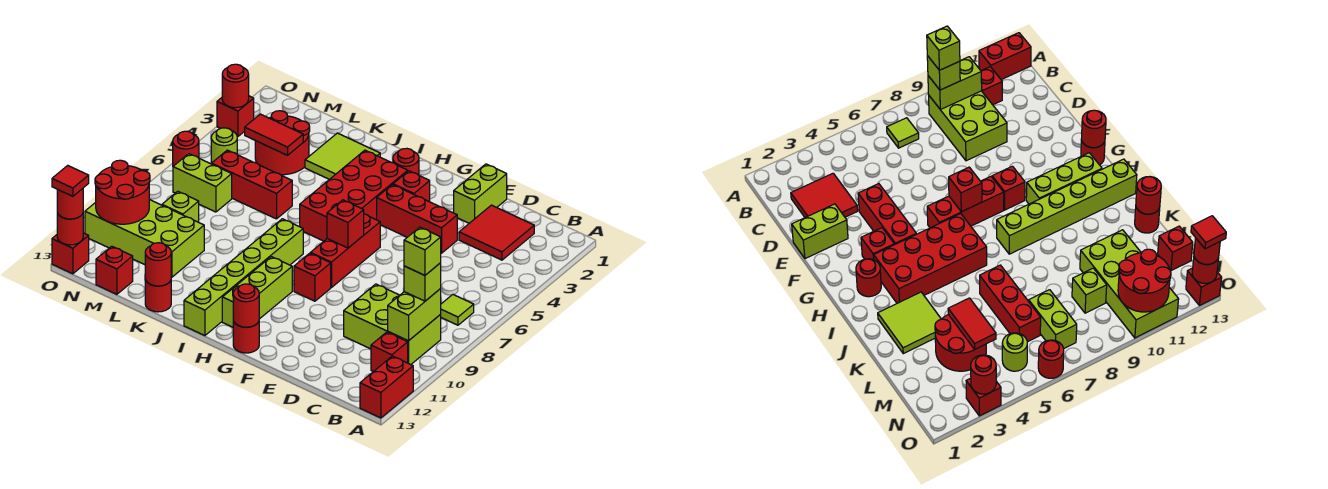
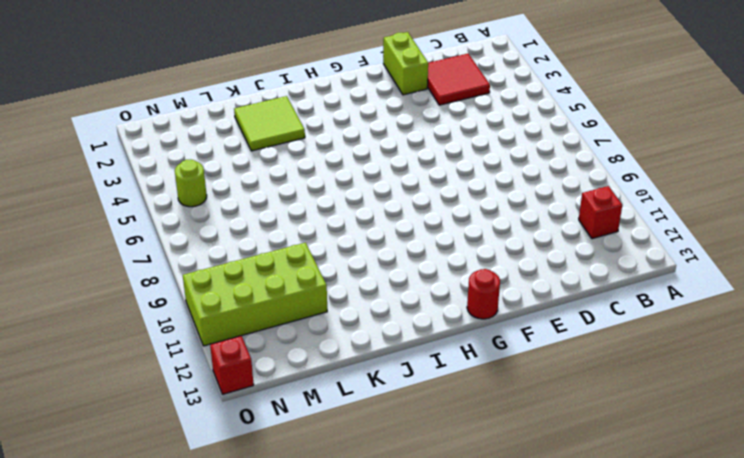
none -> red brick A12:A13 level 1
none -> lime tile B7 level 1
none -> lime brick B9:D10 level 1
none -> red brick E4:G4 level 1

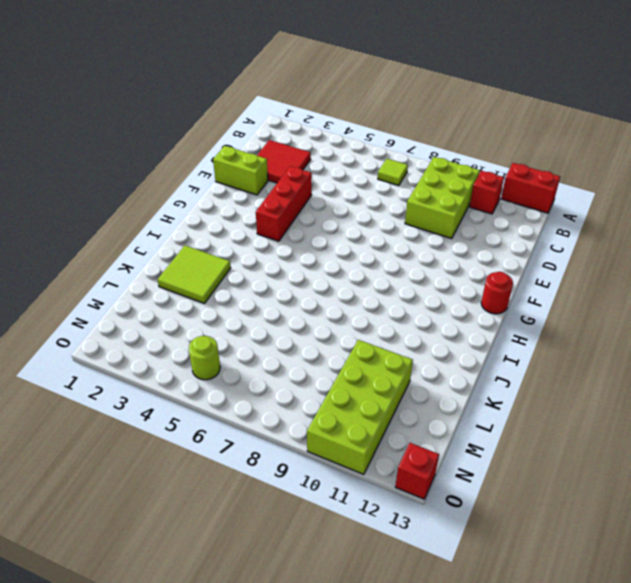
none -> red brick G3 level 1
none -> red brick G6:G8 level 1
none -> red brick G9 level 1
none -> red round brick H2 level 1

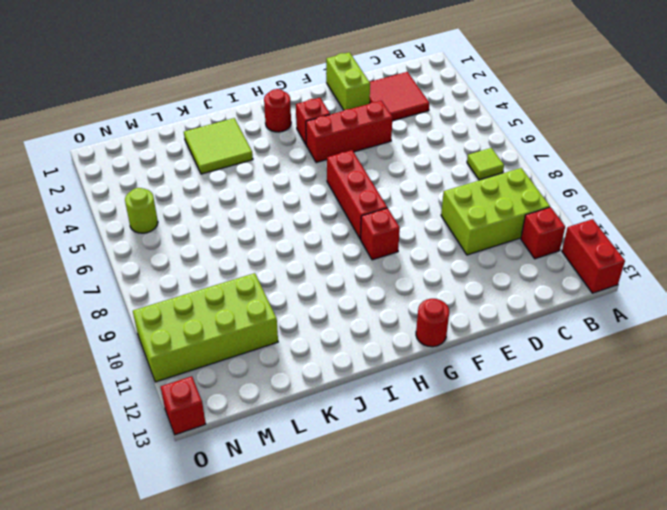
none -> red brick H3:I6 level 1
none -> lime brick H10:H12 level 1
none -> lime brick I8:I13 level 1
none -> red brick K6:M6 level 1

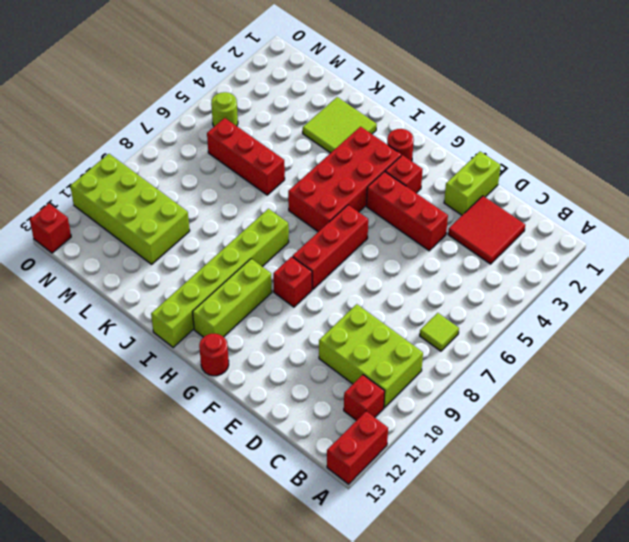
none -> red round brick K13 level 1
none -> red round brick L3:M4 level 1
none -> lime brick M7:N7 level 1
none -> lime brick M9 level 1

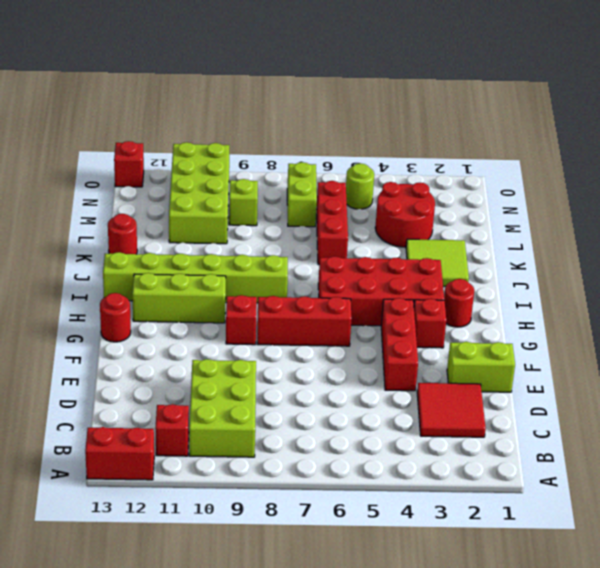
none -> lime tile B7 level 1
none -> red brick M13 level 1
none -> red brick O3 level 1
none -> red round brick O6 level 1

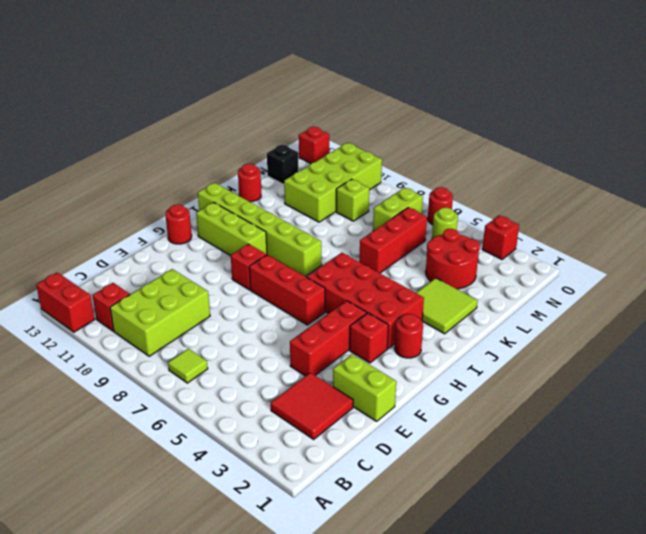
black brick M13 level 1 -> red brick M13 level 1
none -> lime brick B9:B10 level 2
none -> red brick G7 level 2
none -> red round brick G13 level 2
none -> red round brick K13 level 2

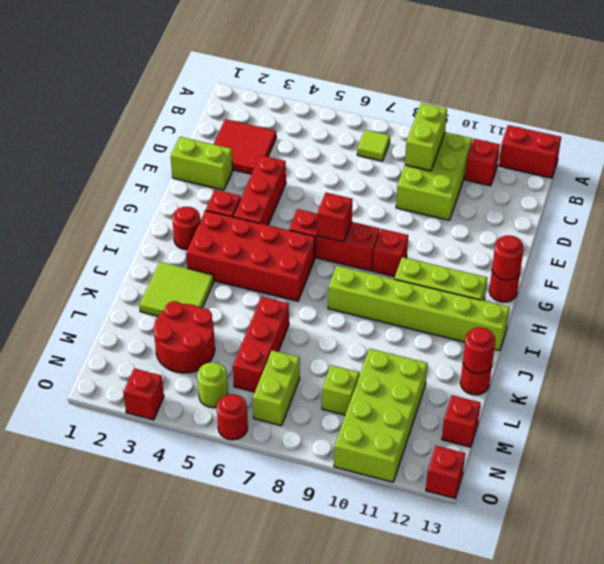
lime brick B9:C9 level 2 -> lime brick B9:B10 level 2
none -> red tile L4:M4 level 2
none -> red round brick N10:O11 level 2
none -> red round brick O3 level 2
none -> red round brick O13 level 2

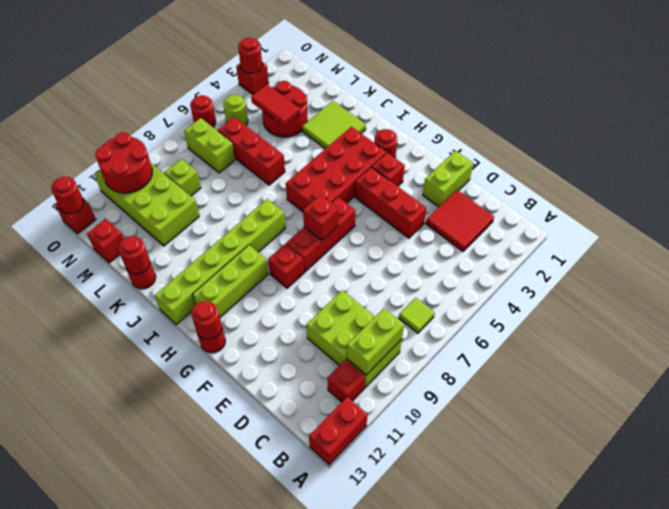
none -> lime brick B9 level 3
none -> red round brick O13 level 3
none -> lime brick B9 level 4
none -> red tile O13 level 4

